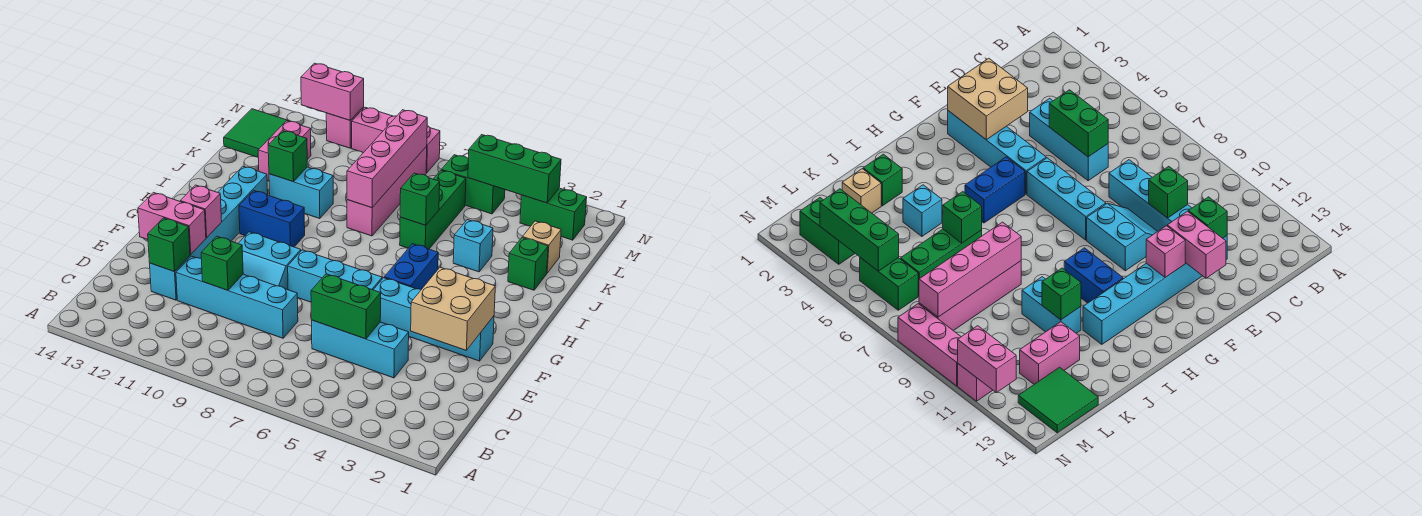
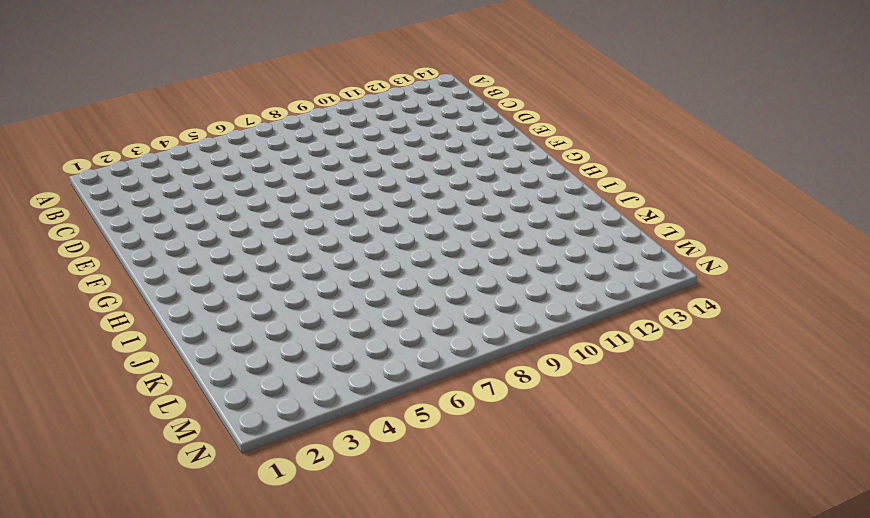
none -> cyan brick D4:D6 level 1
none -> cyan brick D8:D11 level 1
none -> cyan brick D12:I12 level 1
none -> cyan slope E9:F10 level 1 top F

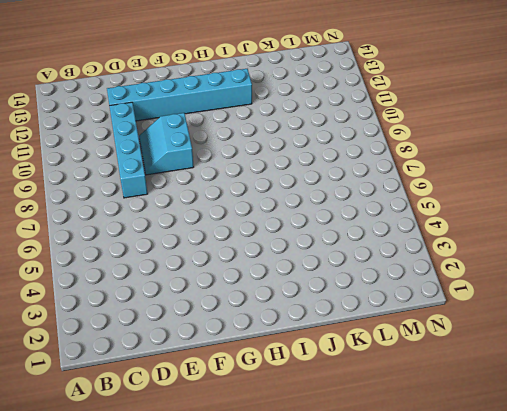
none -> cyan brick D4:D6 level 1
none -> cyan brick F2:F5 level 1
none -> cyan brick F6:F8 level 1
none -> blue brick G5:H5 level 1

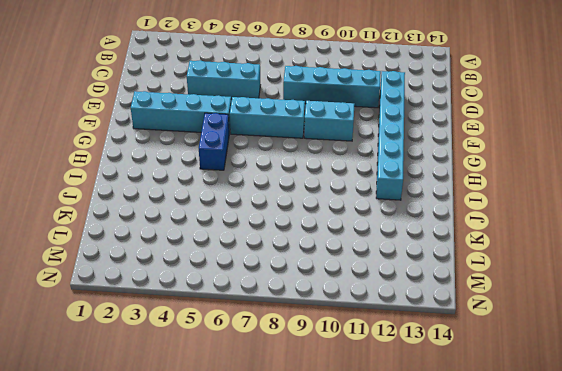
none -> blue brick H10:H11 level 1
none -> green brick J2 level 1
none -> cyan brick J4 level 1
none -> green brick J6:L6 level 1

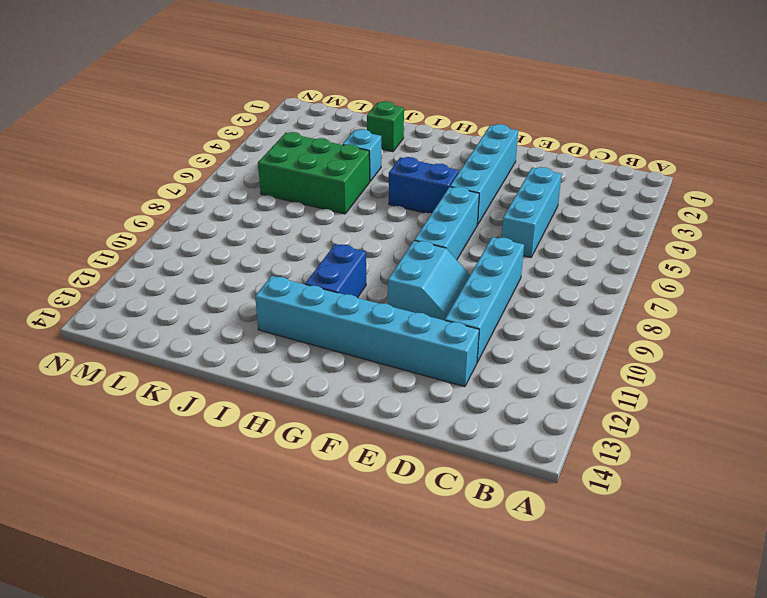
green brick J5:L6 level 1 -> green brick J6:L6 level 1
none -> pink brick J8:M8 level 1
none -> cyan brick J10:J11 level 1
none -> tan brick K2 level 1
none -> pink brick K12:L12 level 1

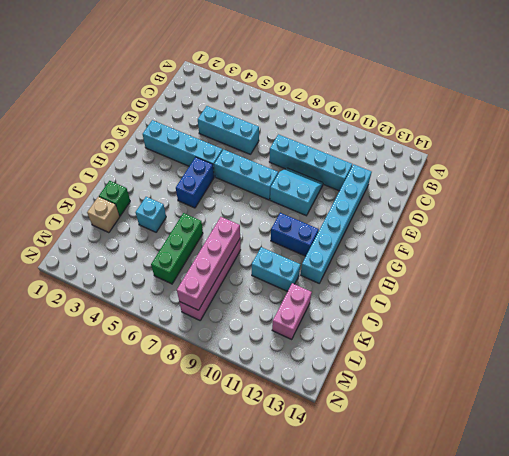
none -> green tile L13:M14 level 1
none -> green brick M2:M3 level 1
none -> green brick M5:M6 level 1
none -> pink brick N8:N10 level 1

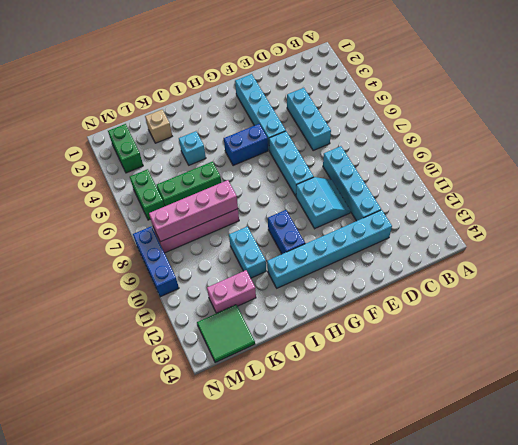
blue brick N8:N10 level 1 -> pink brick N8:N10 level 1
none -> green brick J2 level 1
none -> pink brick N11 level 1
none -> green brick D5:D6 level 2
none -> green brick D10 level 2

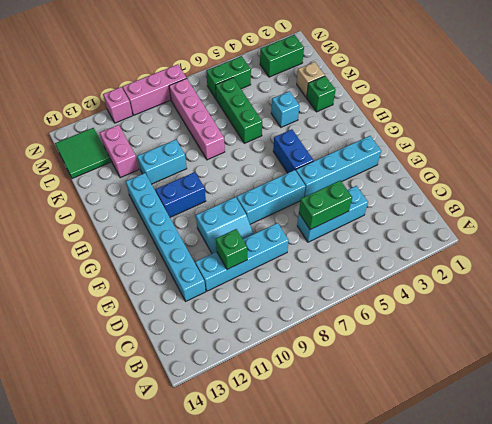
none -> green brick D12 level 2
none -> tan brick E2:F3 level 2
none -> pink brick E12:E13 level 2
none -> pink brick F12 level 2

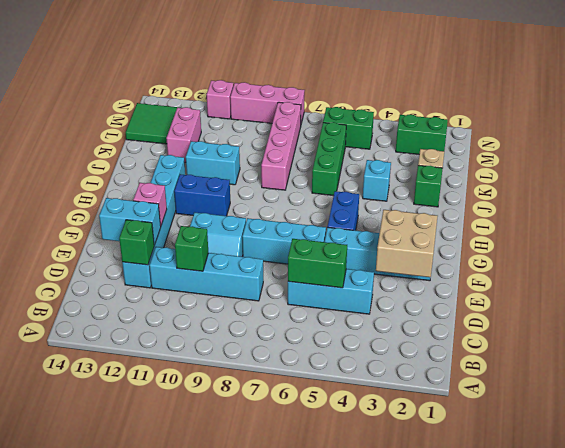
cyan brick E12:E13 level 2 -> pink brick E12:E13 level 2
none -> green brick J6 level 2
none -> pink brick J8:M8 level 2
none -> green brick J11 level 2
none -> green brick M3:M5 level 2

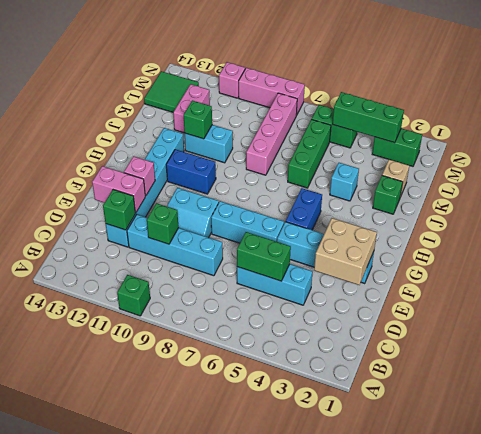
green brick A10 level 1 -> green brick J6 level 2
none -> pink brick J8:M8 level 2
none -> pink brick N11:N12 level 2

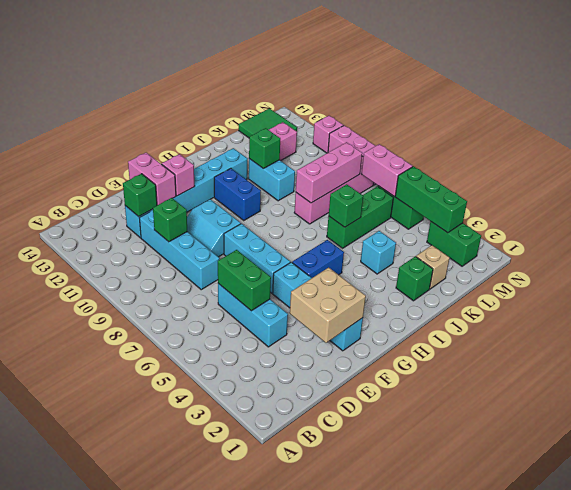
pink brick J8:L8 level 2 -> pink brick J8:M8 level 2
pink brick M6:M7 level 2 -> pink brick N11:N12 level 2

